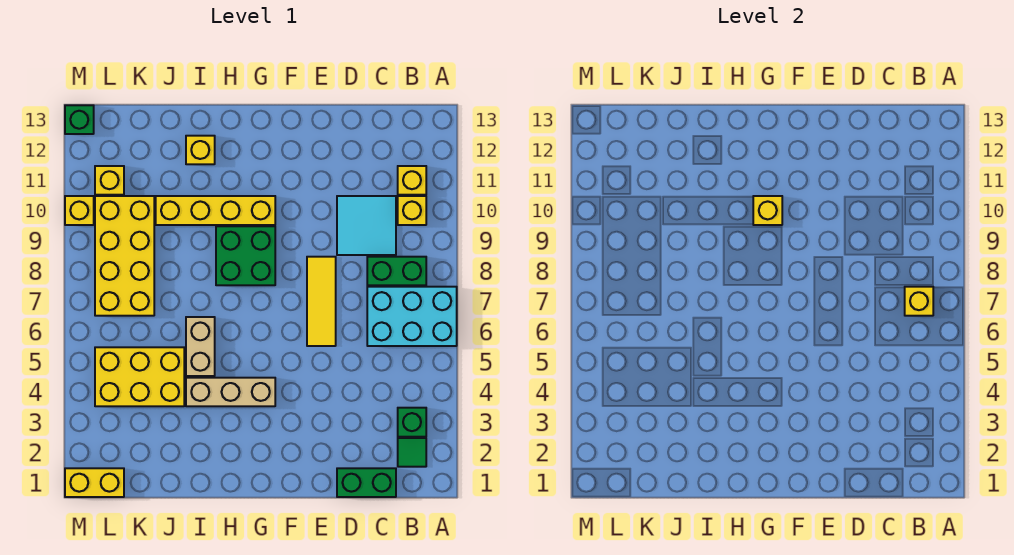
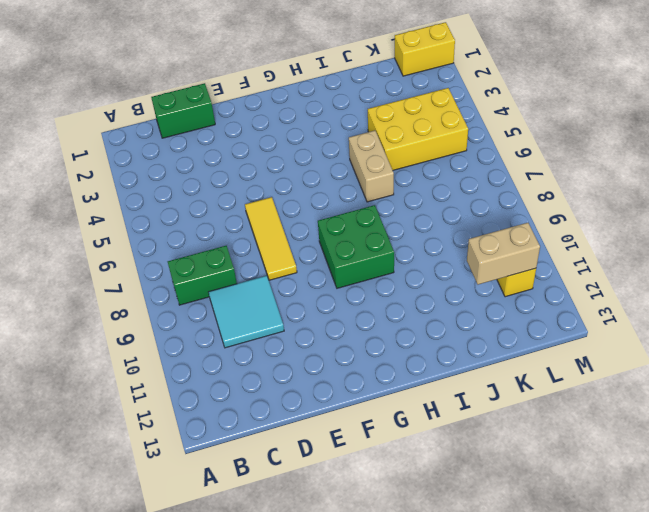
tan brick K11:L11 level 2 -> none
none -> cyan brick A6:C7 level 1
none -> green tile B2 level 1
none -> green brick B3 level 1

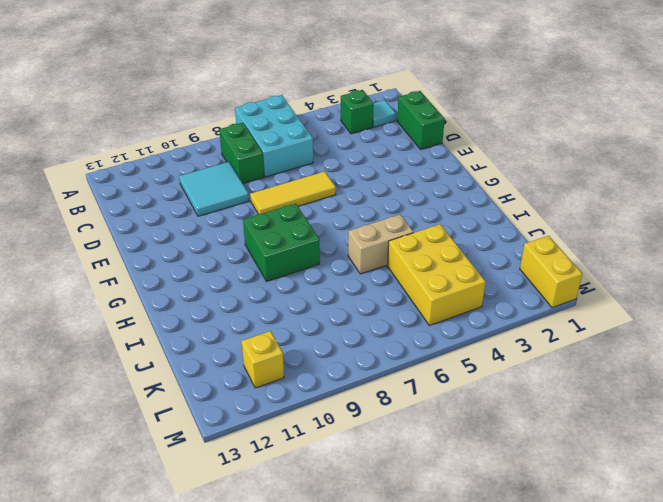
cyan tile B2 level 1 -> green tile B2 level 1
none -> yellow brick B10 level 1
none -> yellow brick B11 level 1
none -> tan brick G4:I4 level 1

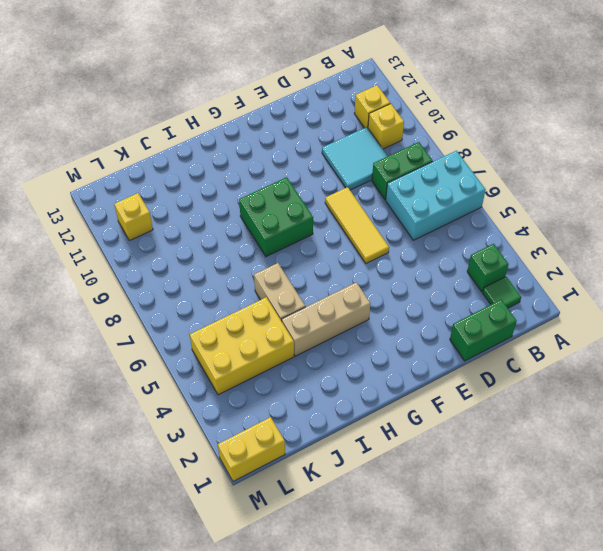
none -> yellow brick G10:J10 level 1
none -> yellow brick I12 level 1
none -> yellow brick K7:L10 level 1

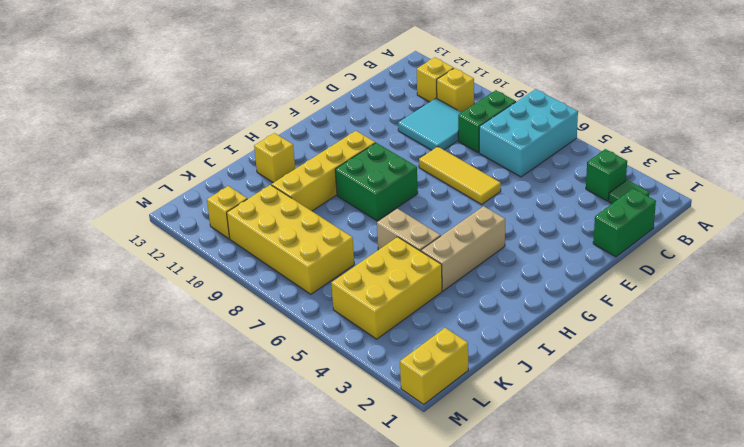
none -> yellow brick M10 level 1
none -> green brick M13 level 1
none -> yellow brick B7 level 2

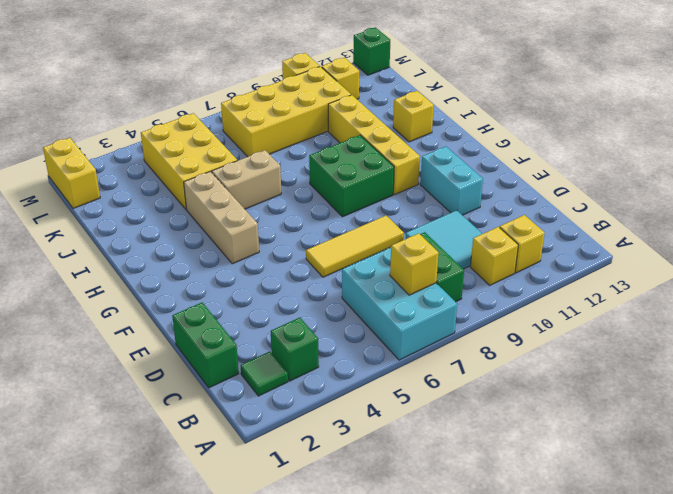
cyan brick E11:F11 level 1 -> none
none -> yellow brick G10 level 2

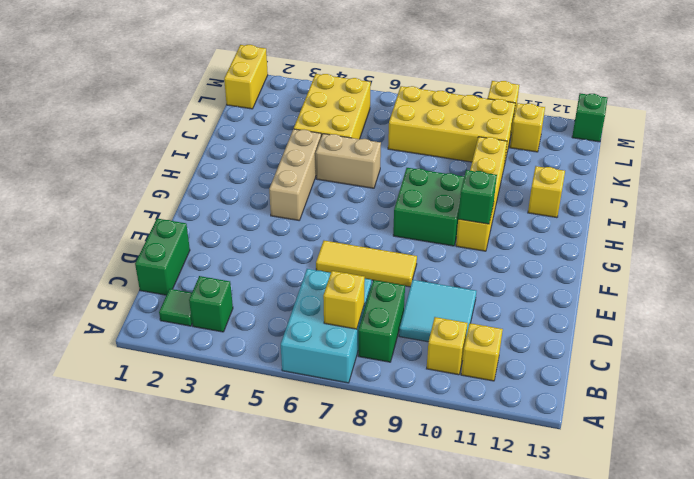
green brick G10 level 2 -> yellow brick G10 level 2

